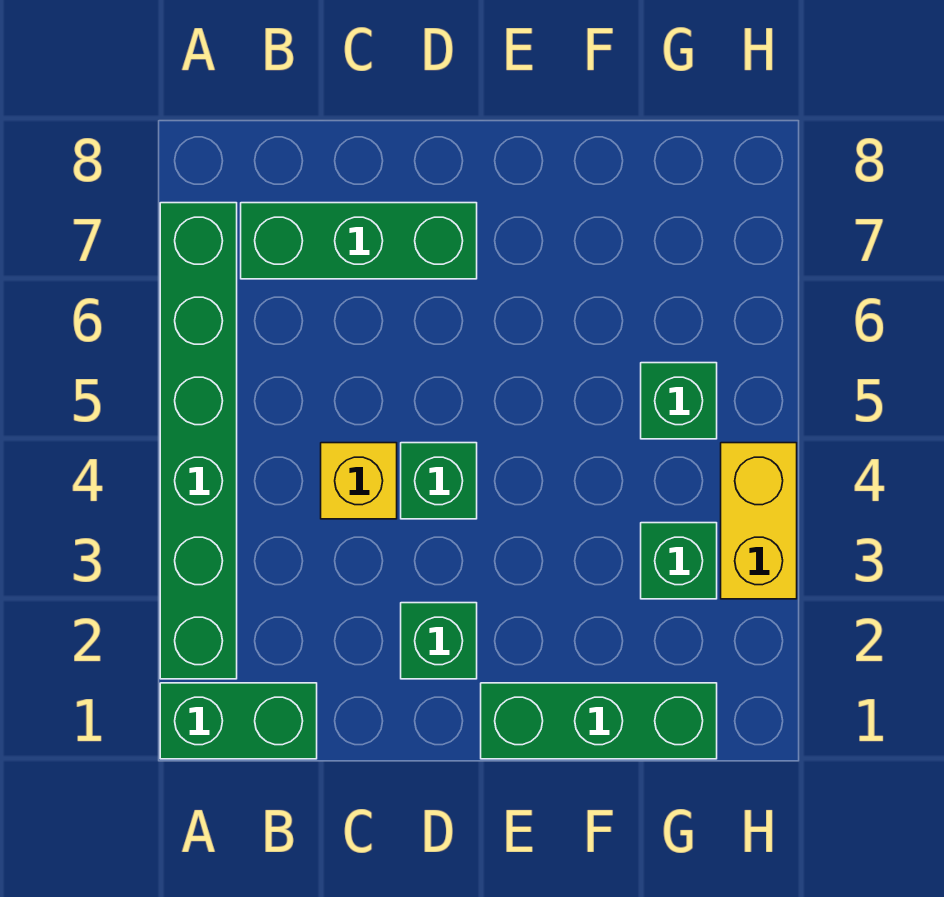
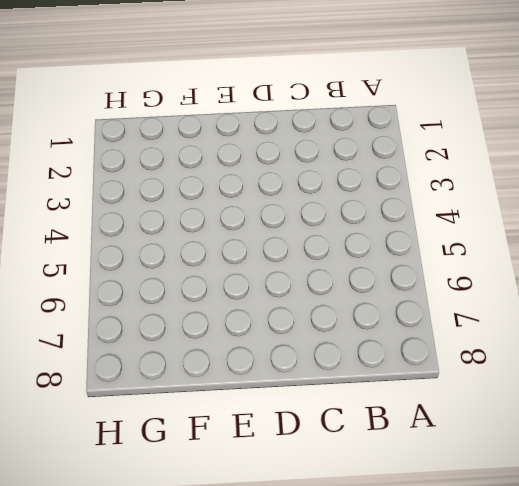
none -> green brick A1:B1 level 1
none -> green brick A2:A7 level 1

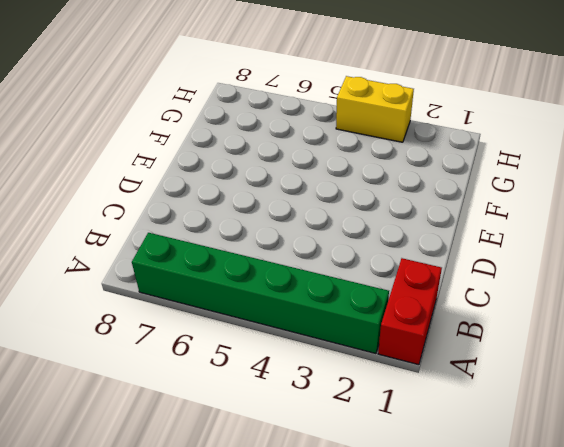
red brick A1:B1 level 1 -> green brick A1:B1 level 1
none -> green brick B7:D7 level 1
none -> yellow brick C4 level 1

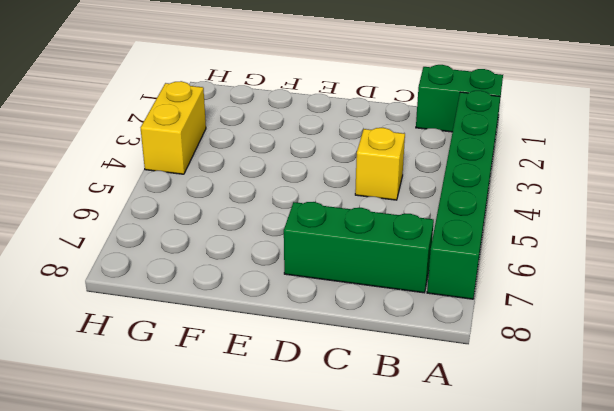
none -> green brick D2 level 1
none -> green brick D4 level 1

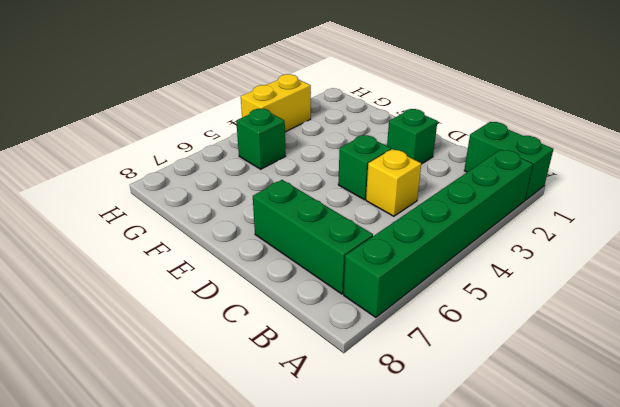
none -> green brick E1:G1 level 1
none -> green brick G3 level 1

